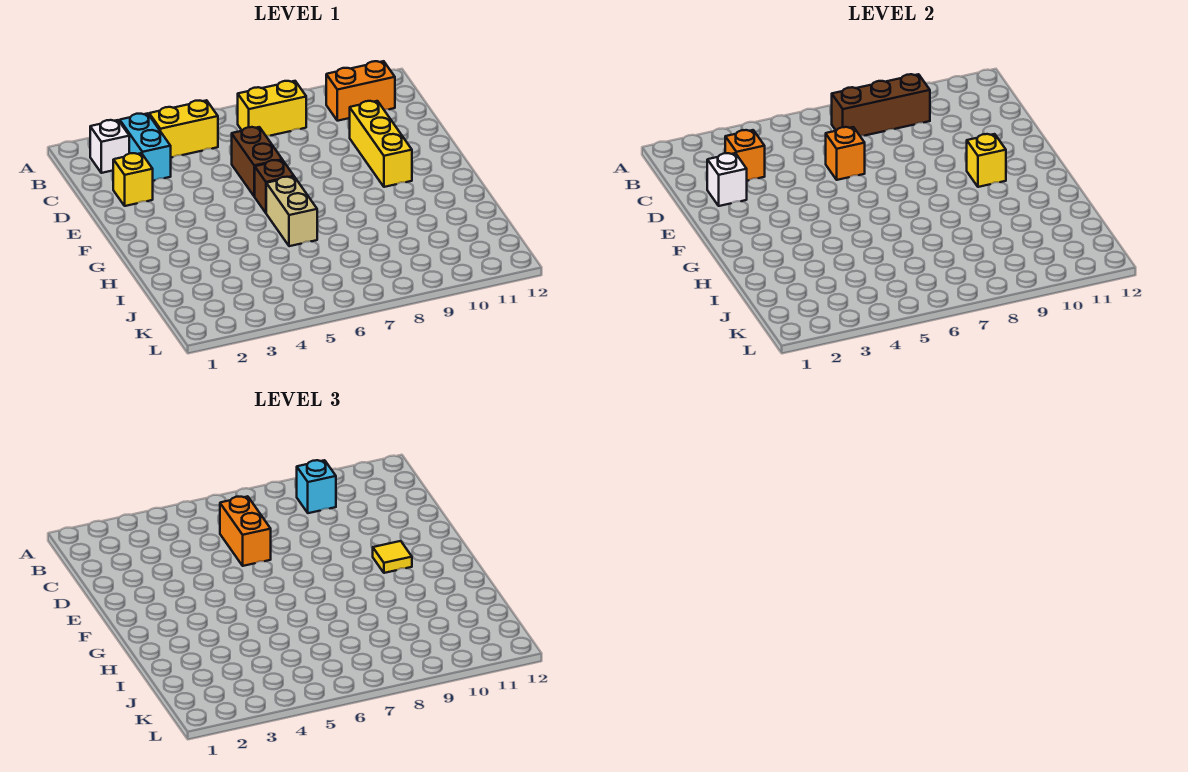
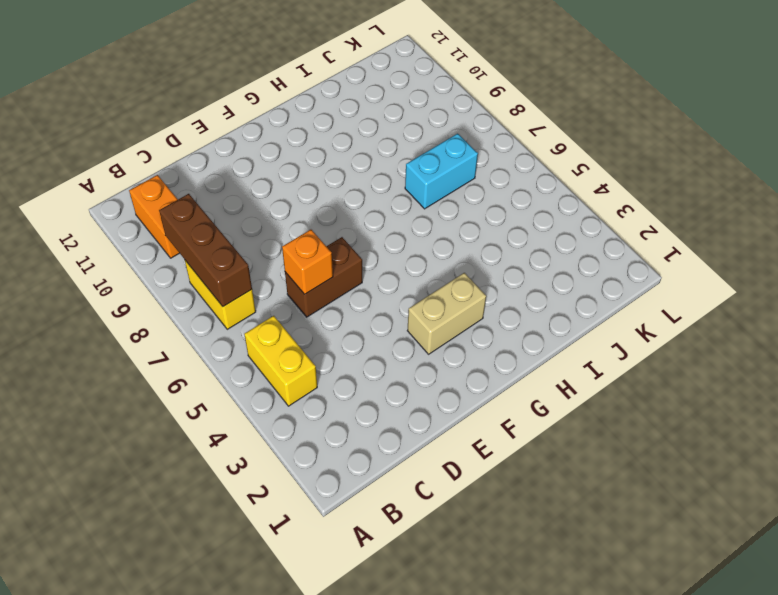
tan brick F3:G3 level 1 -> tan brick G6:H6 level 1
cyan brick I7:J7 level 1 -> cyan brick B3:C3 level 1
none -> white brick B2 level 1
none -> yellow brick D2 level 1
none -> yellow brick D10:F10 level 1

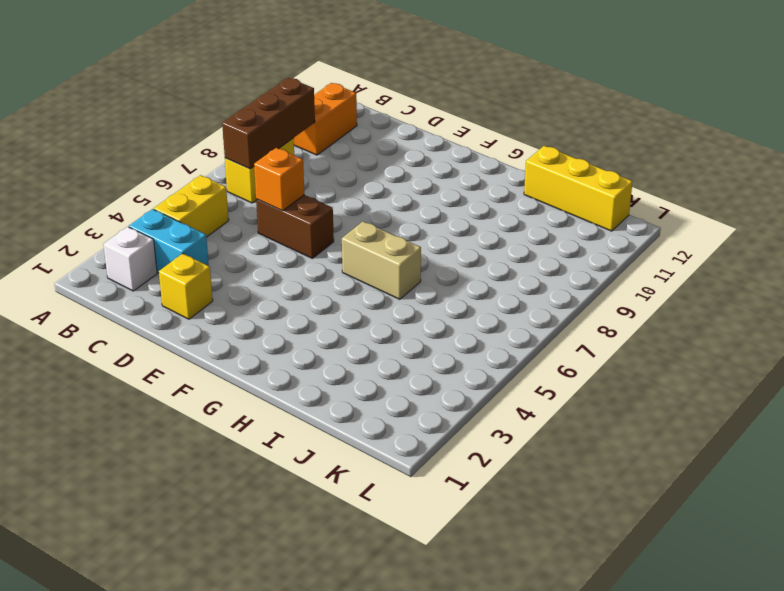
yellow brick I12:K12 level 1 -> yellow brick D10:F10 level 1
none -> brown brick F6 level 1
none -> orange brick C3 level 2
none -> white brick D2 level 2

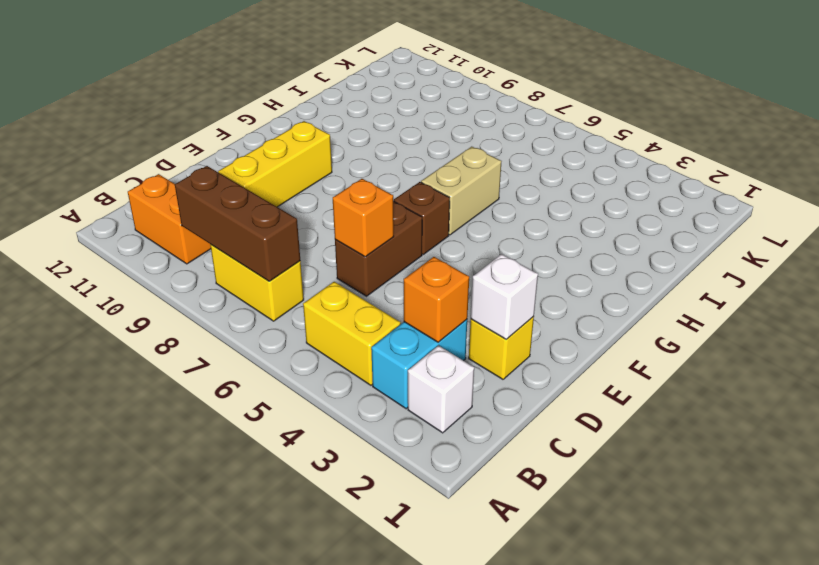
none -> yellow brick F10 level 2
none -> cyan brick B9 level 3
none -> orange brick C6:D6 level 3

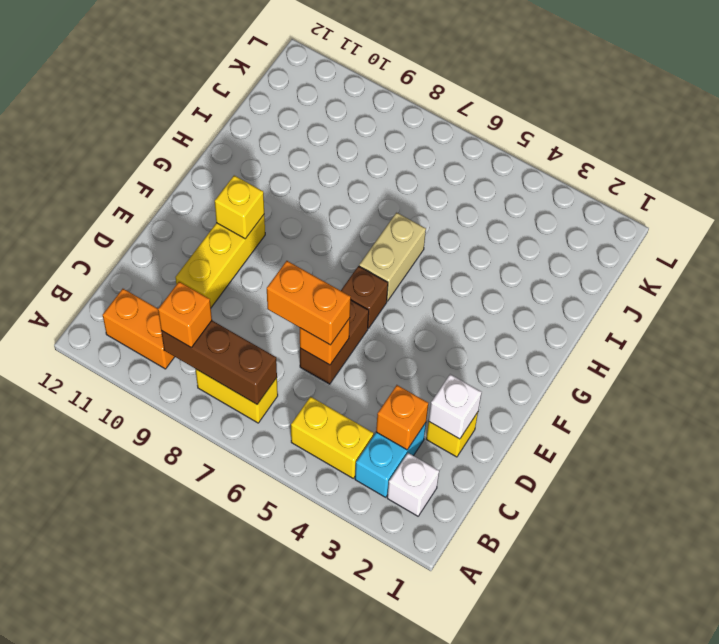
orange brick B9 level 3 -> cyan brick B9 level 3
orange brick D6:D7 level 3 -> orange brick C6:D6 level 3
none -> yellow tile F10 level 3

